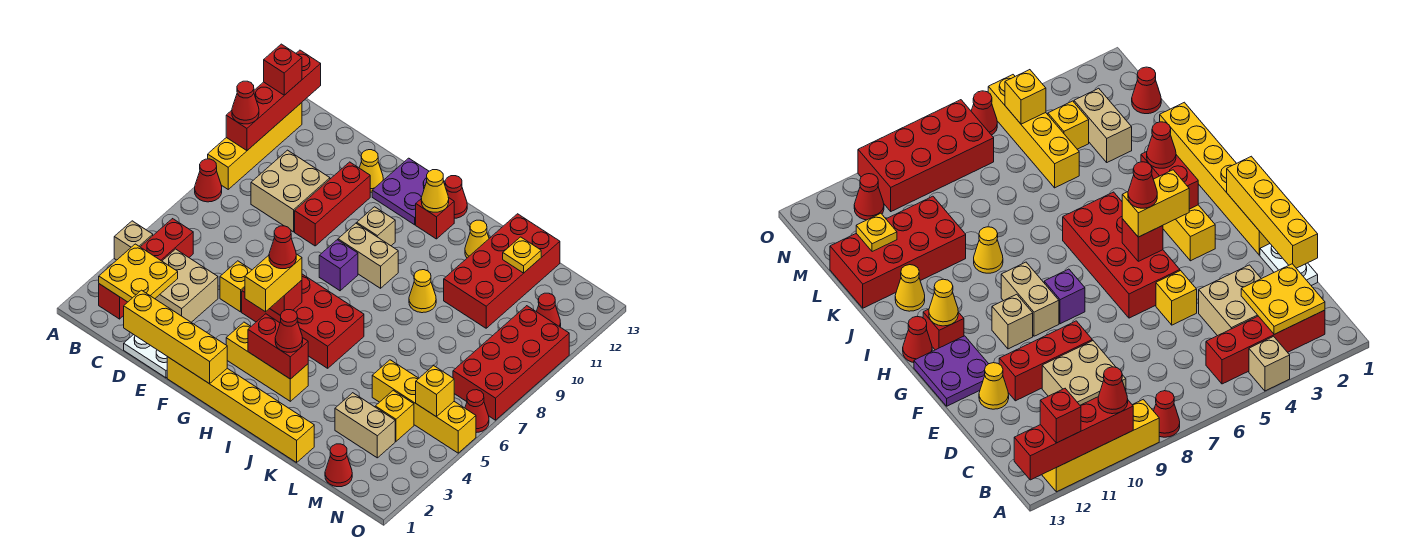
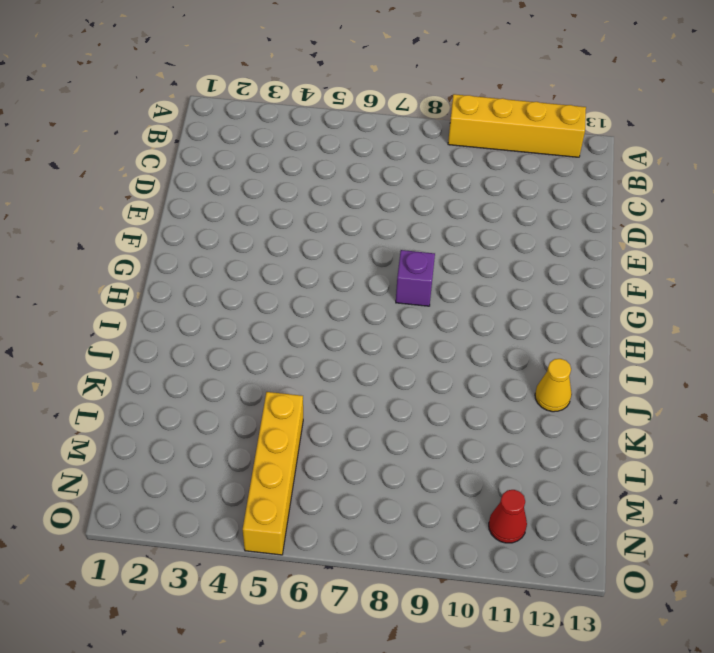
none -> tan brick A4 level 1
none -> red cone A8 level 1
none -> red brick B2:B5 level 1
none -> tan brick C3:D4 level 1

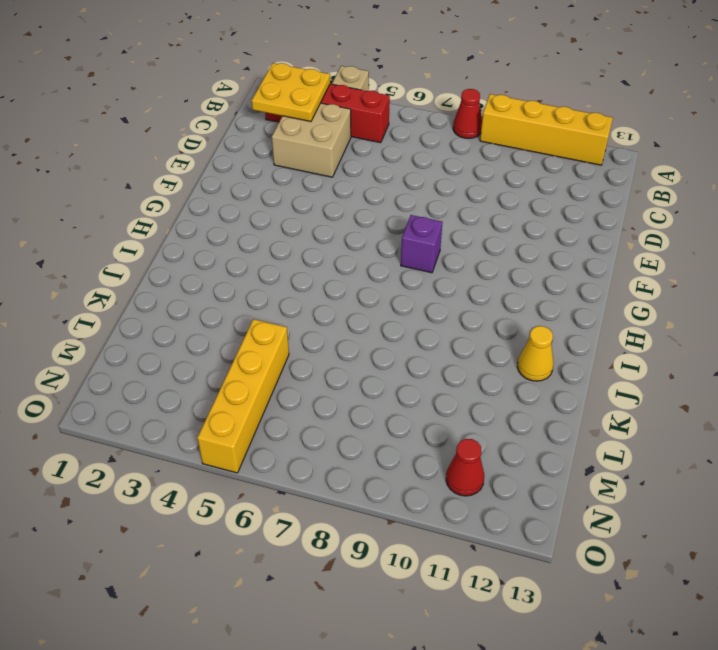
none -> tan brick C9:D10 level 1
none -> white plate D1:E1 level 1
none -> yellow brick E5 level 1
none -> red brick E9:E11 level 1

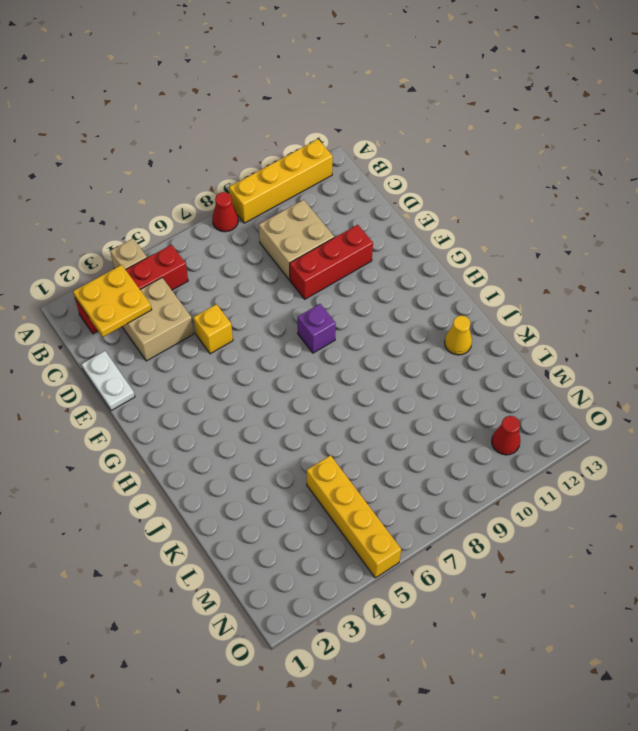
none -> yellow cone E12 level 1
none -> yellow brick F1:K1 level 1
none -> red brick F5:I6 level 1
none -> purple plate F12:G13 level 1

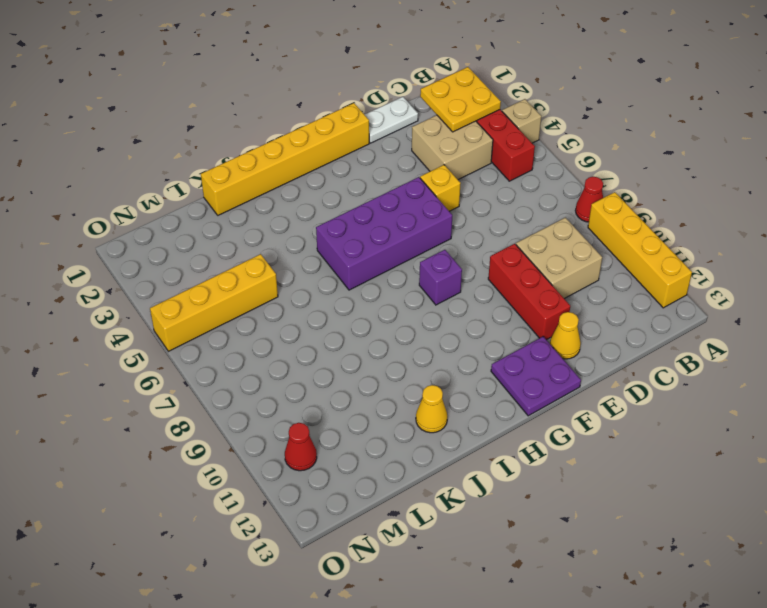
purple brick F5:I6 level 1 -> red brick F5:I6 level 1
none -> yellow brick G3:I3 level 1
none -> tan brick G9:H9 level 1
none -> tan brick G10 level 1
none -> red brick H12 level 1

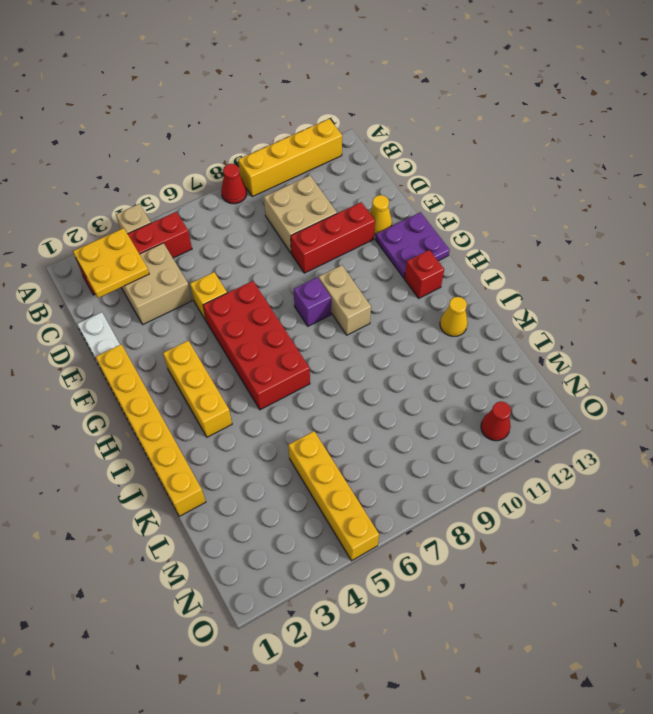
none -> tan brick G10 level 1
none -> red cone H13 level 1
none -> yellow cone J9 level 1
none -> red brick K10:L13 level 1

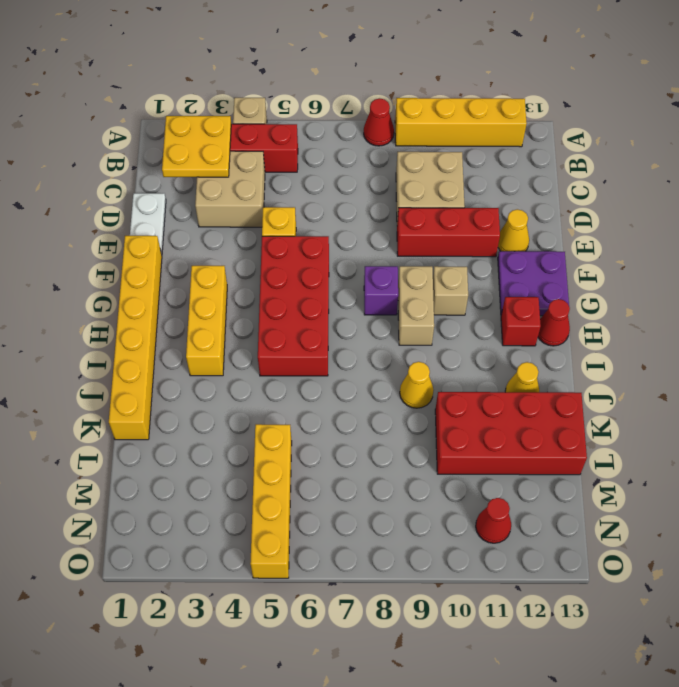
none -> tan brick L3:M3 level 1
none -> red cone M1 level 1
none -> yellow brick M4 level 1
none -> red brick N7:O10 level 1

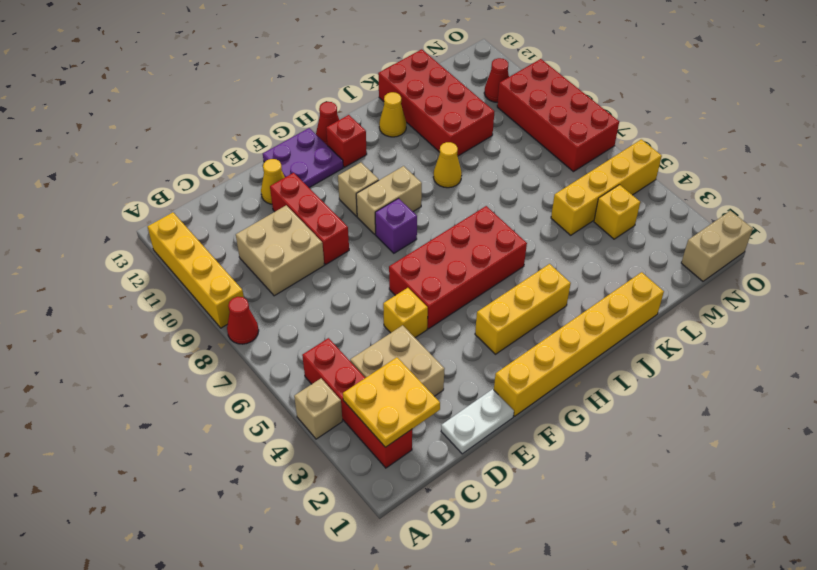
tan brick N1:O1 level 1 -> tan brick L3:M3 level 1
none -> red cone M1 level 1
none -> red cone O6 level 1
none -> red brick A10:A13 level 2
none -> yellow brick D1:G1 level 2

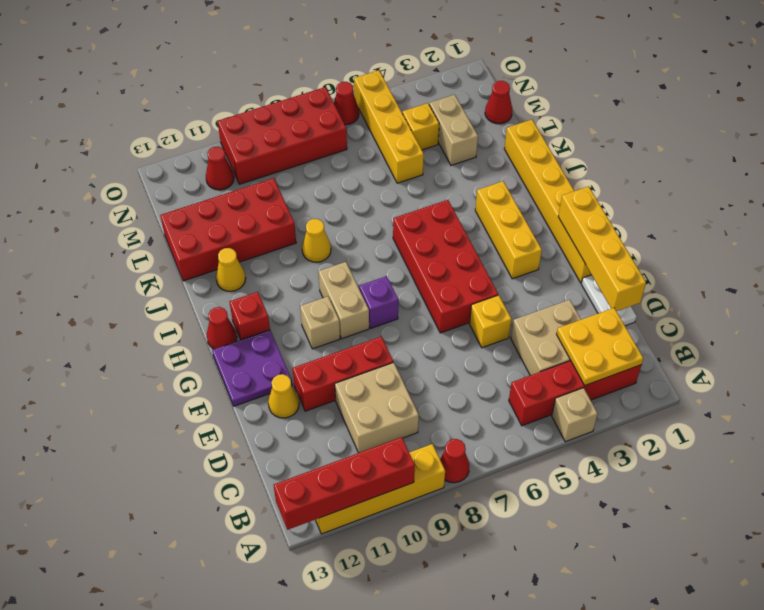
none -> red brick G5 level 2
none -> red brick H3:I3 level 2
none -> yellow cone H12 level 2
none -> yellow plate L12 level 2

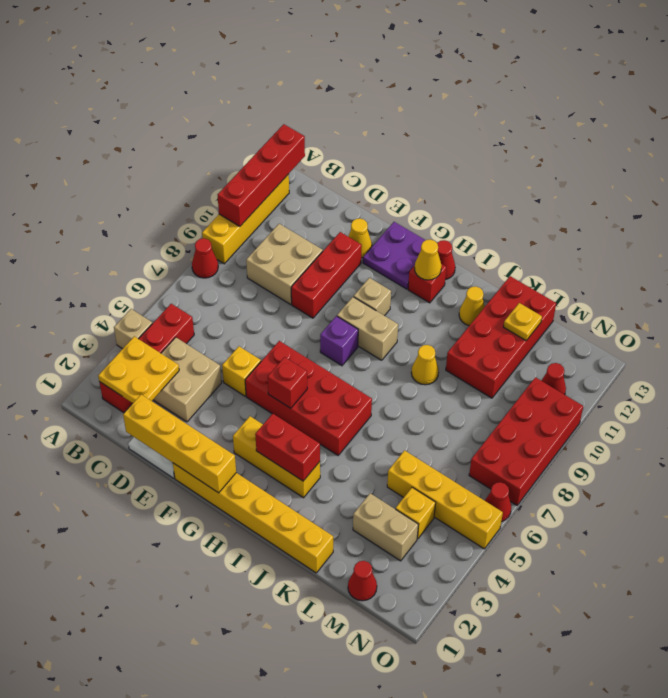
none -> yellow brick N5 level 2
none -> red cone A10 level 3
none -> red brick A12 level 3
none -> yellow brick G4:G5 level 3

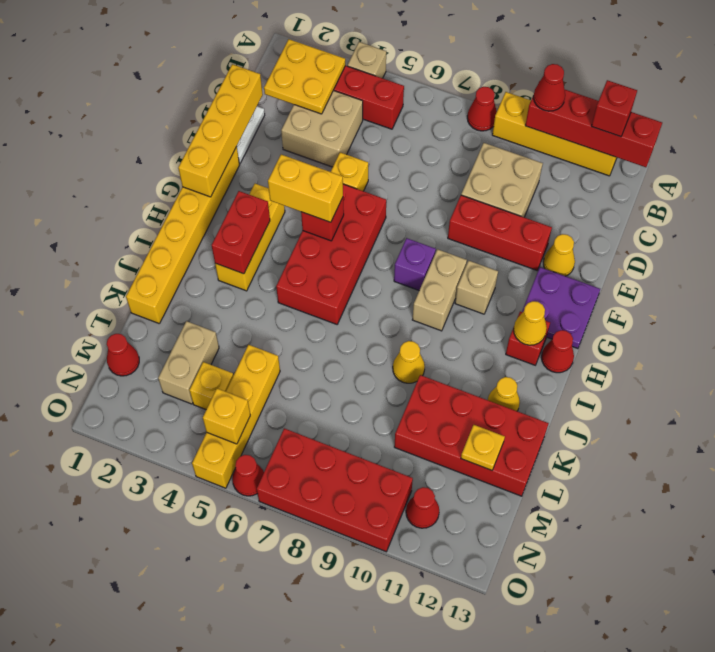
none -> red cone I3 level 3
none -> red cone G5 level 4

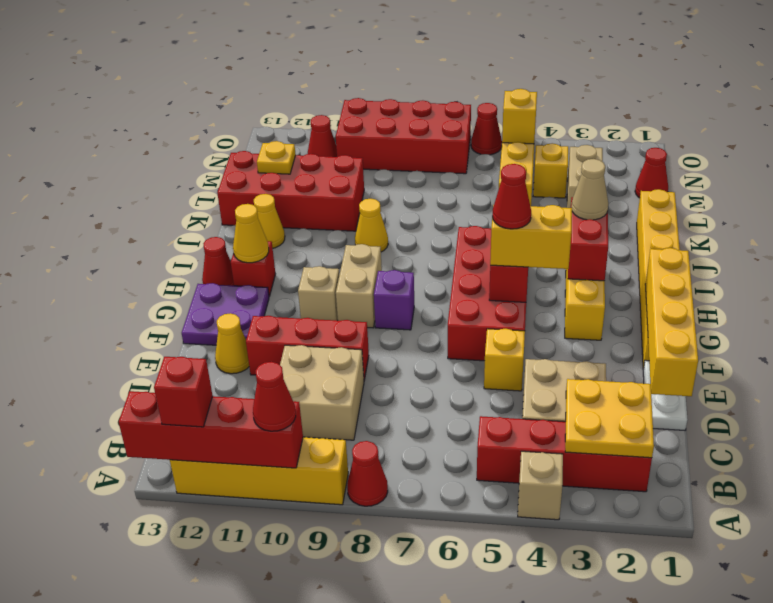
tan cone I3 level 3 -> red cone I3 level 3

